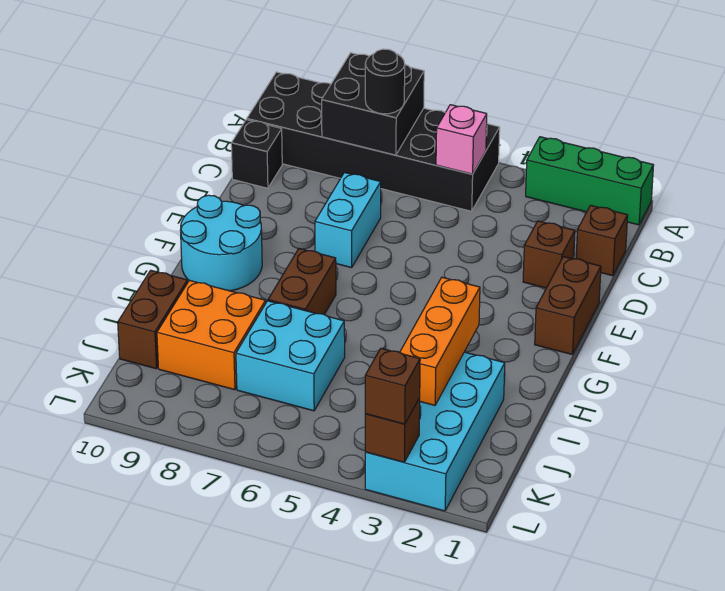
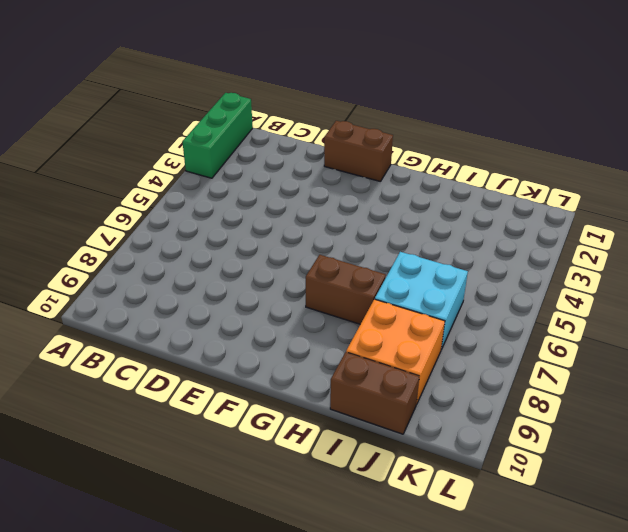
none -> black brick A5:B10 level 1
none -> brown brick C1 level 1
none -> black brick C10 level 1

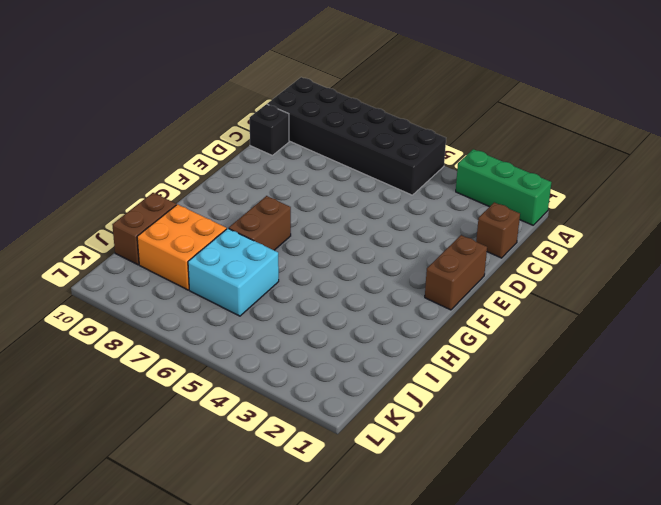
none -> brown brick D2 level 1
none -> cyan brick D7:E7 level 1
none -> cyan round brick F9:G10 level 1

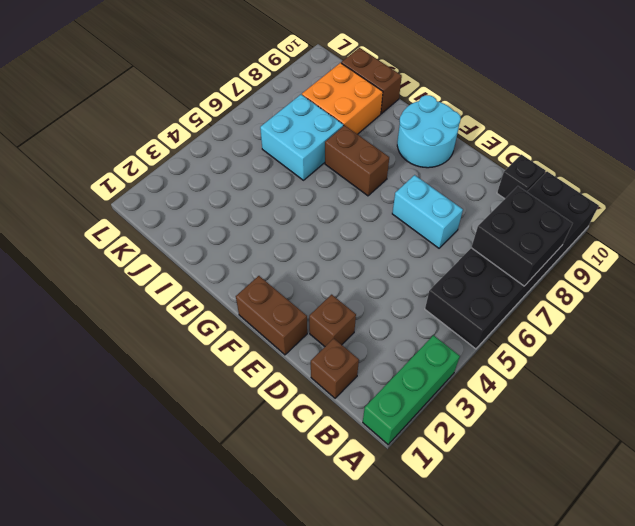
none -> cyan brick I2:L3 level 1
none -> pink brick B5 level 2
none -> orange brick H3:J3 level 2

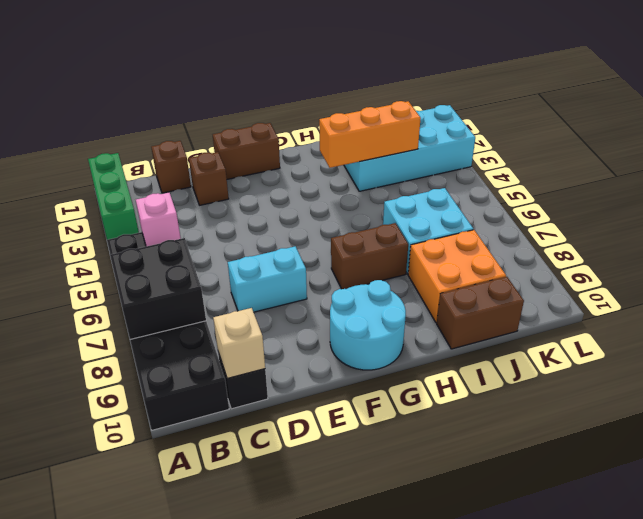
tan brick C10 level 2 -> none
none -> brown brick L3 level 2
none -> black round brick B7 level 3
none -> brown brick L3 level 3

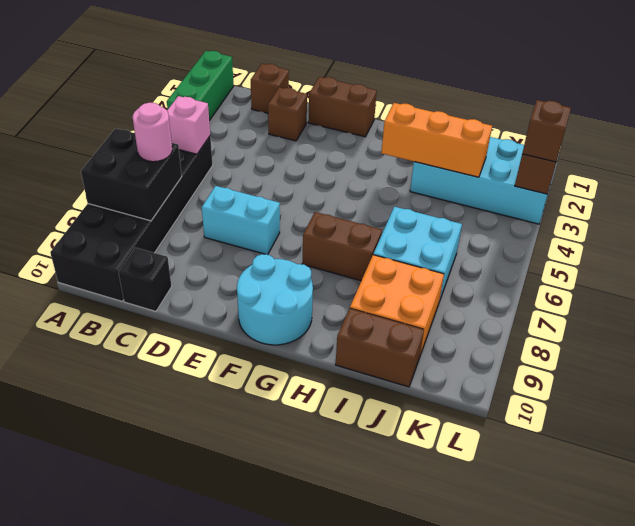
pink round brick B7 level 3 -> black round brick B7 level 3

